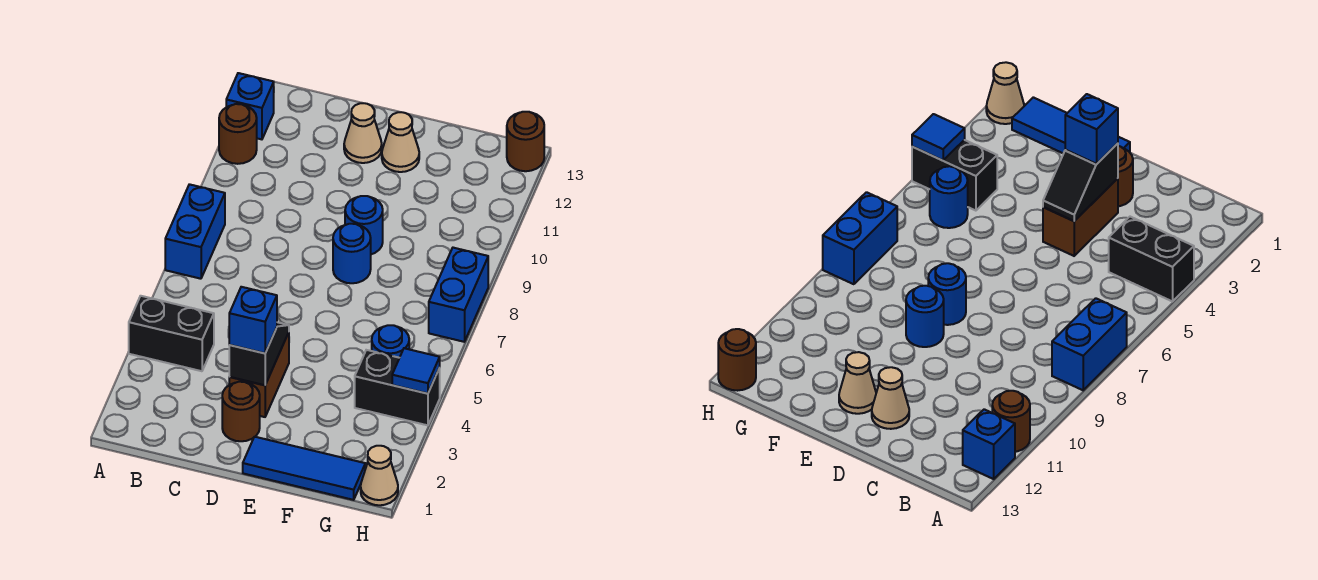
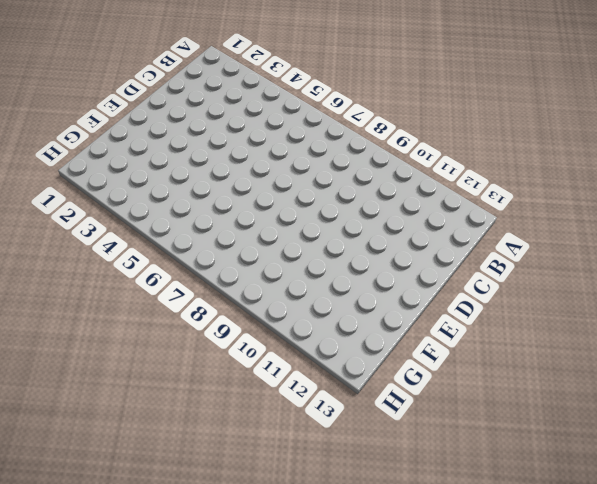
none -> black brick A4:B4 level 1
none -> blue brick A7:A8 level 1
none -> brown round brick A11 level 1

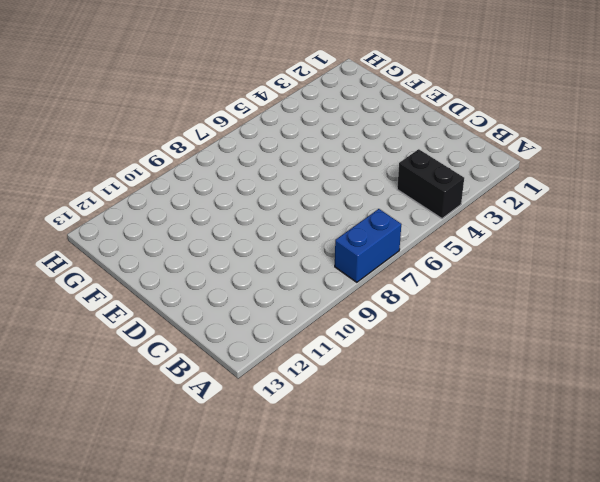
none -> brown round brick A11 level 1
none -> blue brick A12 level 1
none -> brown round brick D2 level 1

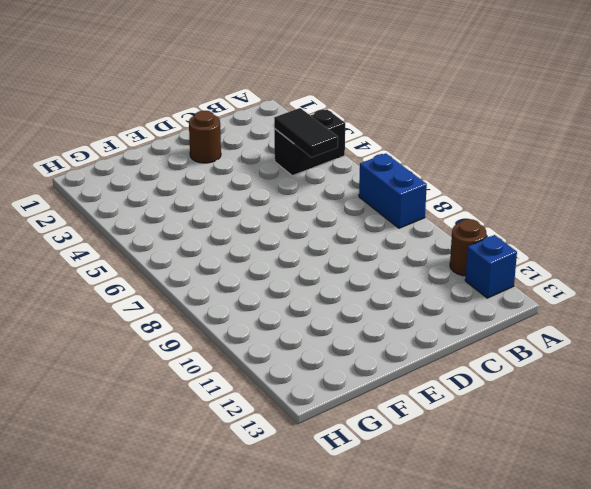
black tile B4:B5 level 2 -> none
none -> brown brick D3:D4 level 1
none -> tan cone D12 level 1
none -> blue tile E1:G1 level 1

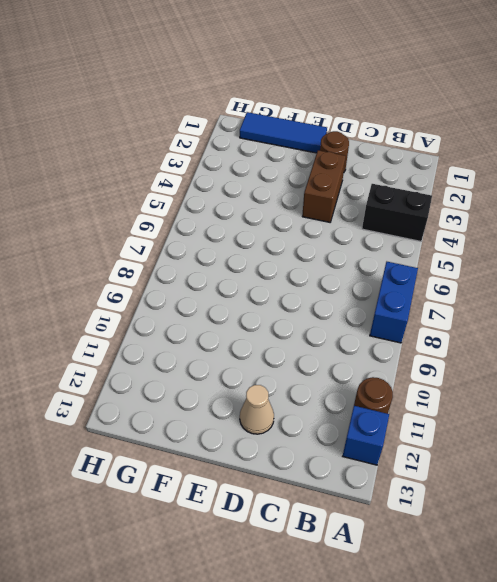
none -> blue round brick E8 level 1
none -> blue round brick E9 level 1
none -> tan cone E12 level 1

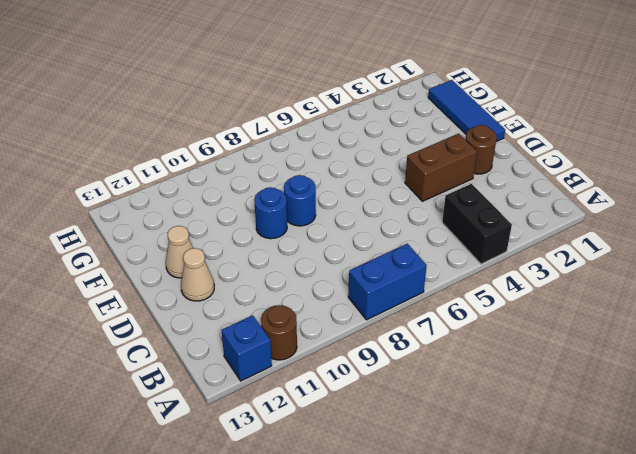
none -> black brick G4:H4 level 1
none -> blue round brick G5 level 1
none -> tan cone H1 level 1

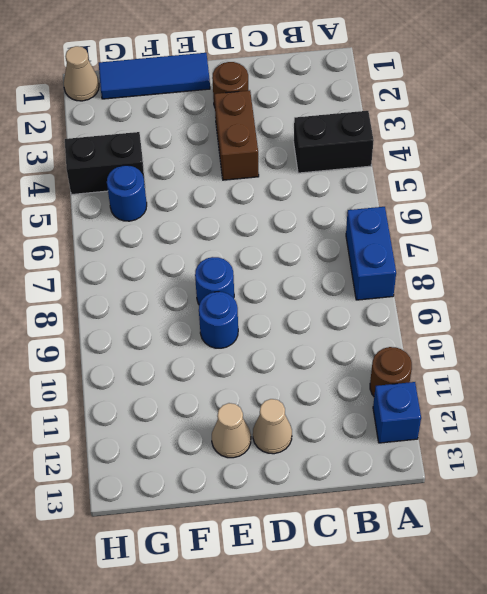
none -> blue brick H7:H8 level 1
none -> brown round brick H13 level 1
none -> black slope D3:D4 level 2 top 3

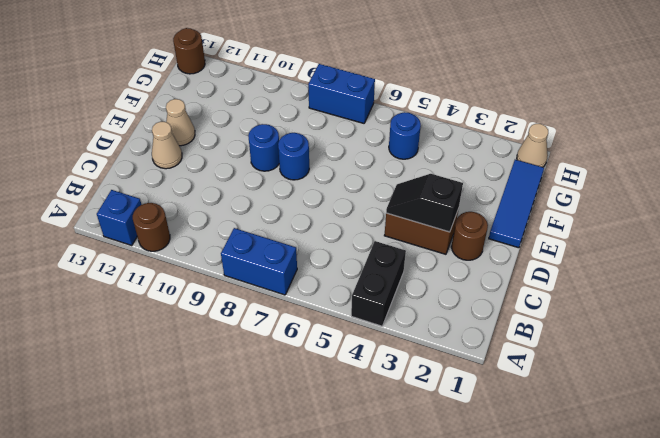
none -> black brick G4:H4 level 1
none -> blue tile H4 level 2
none -> blue brick D3 level 3

